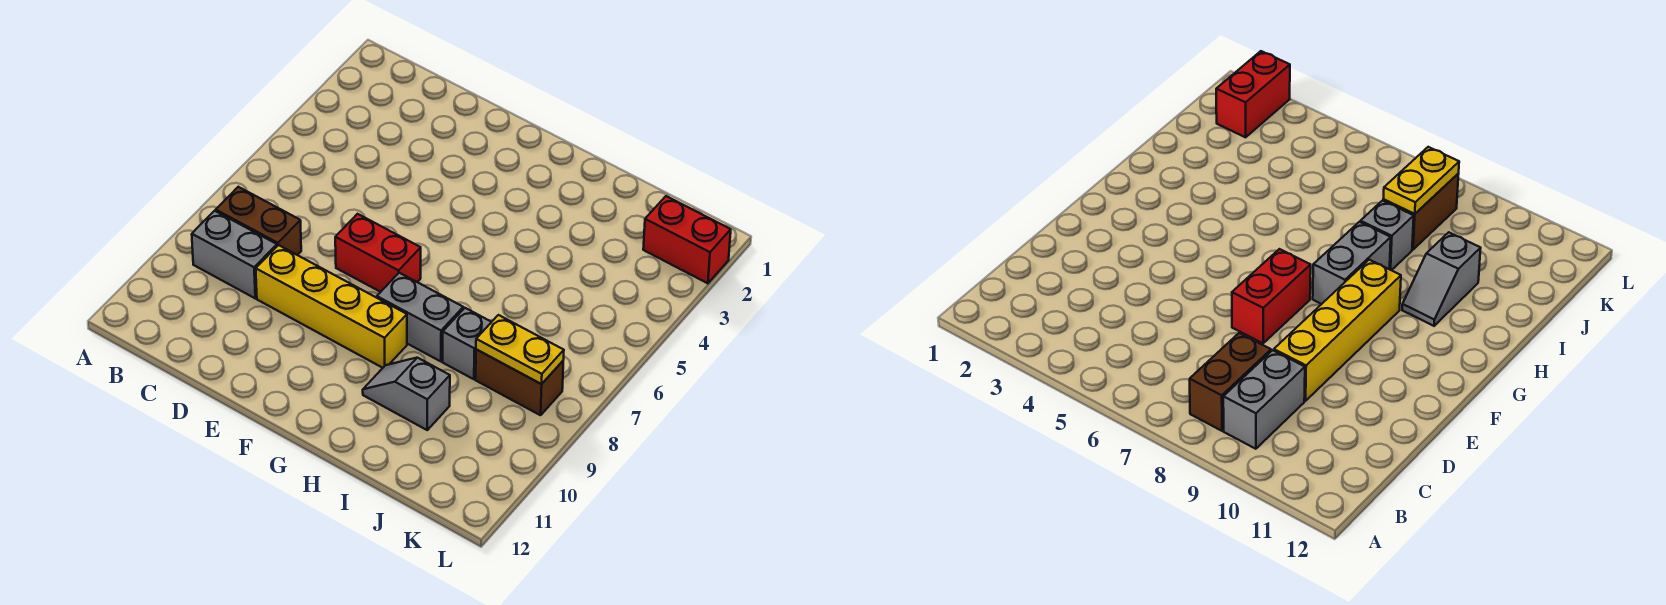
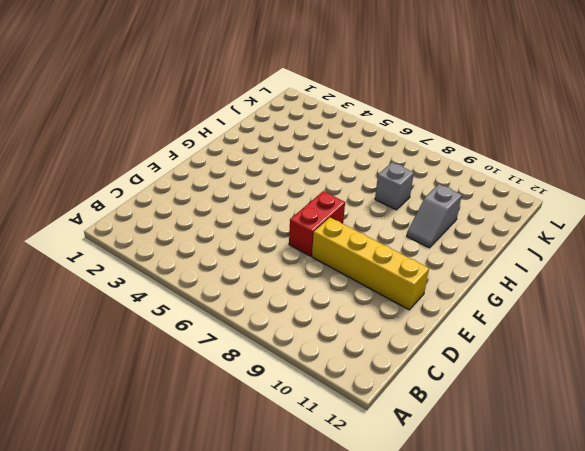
yellow brick E8:E11 level 1 -> yellow brick D9:G9 level 1
none -> brown brick B8:C8 level 1
none -> grey brick B9:C9 level 1

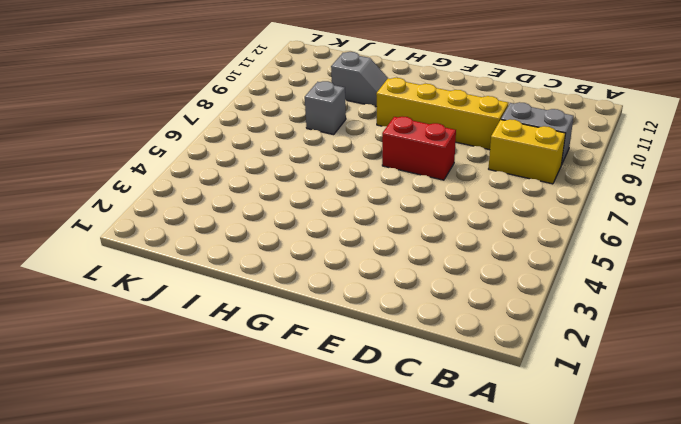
yellow brick B8:C8 level 1 -> brown brick B8:C8 level 1
none -> grey brick G8:H8 level 1
none -> brown brick J8:K8 level 1

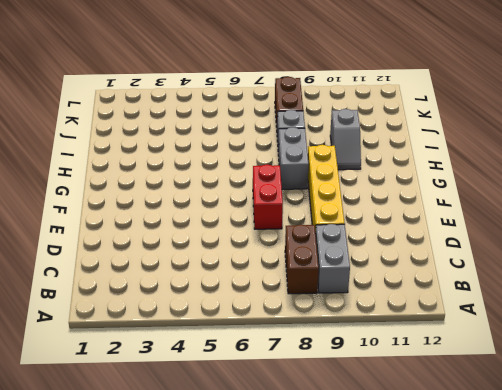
none -> red brick K2:L2 level 1
none -> yellow plate J8:K8 level 2

